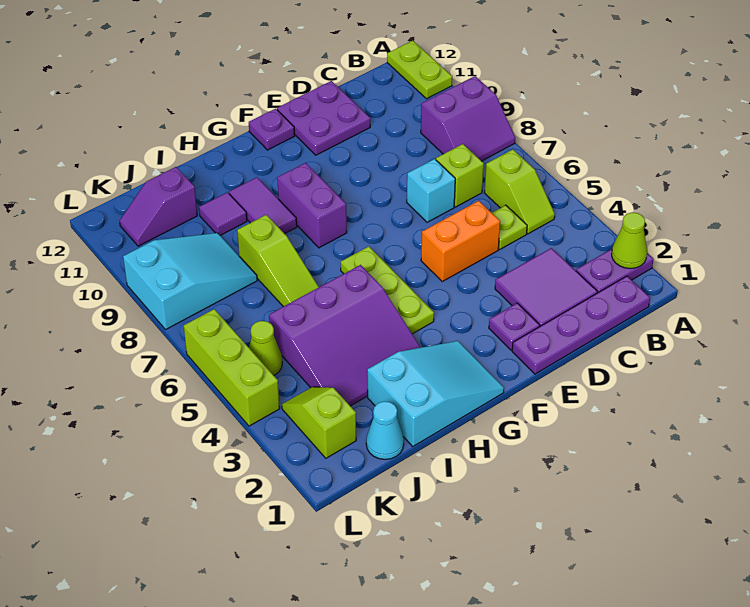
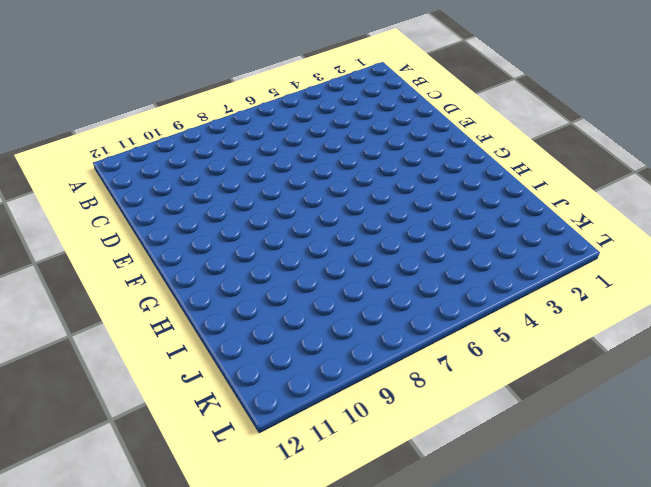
none -> purple plate A2:B2 level 1
none -> purple slope A8:B9 level 1 top 9
none -> lime plate A11:A12 level 1

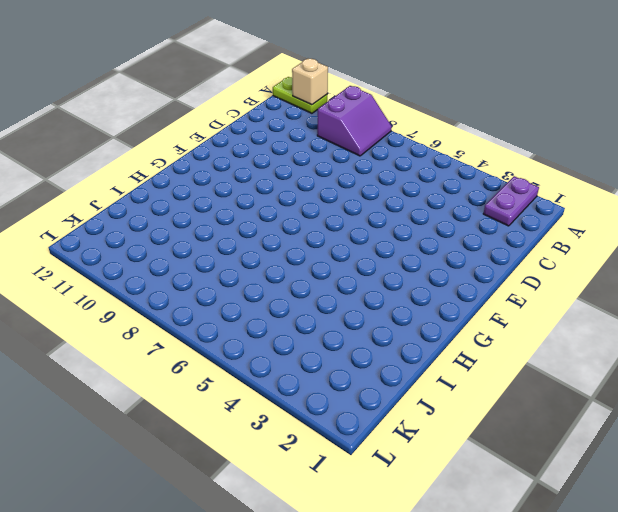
tan brick A11 level 2 -> none
none -> purple plate B1:E1 level 1
none -> lime slope B5:B6 level 1 top 6
none -> purple tile C2:D3 level 1

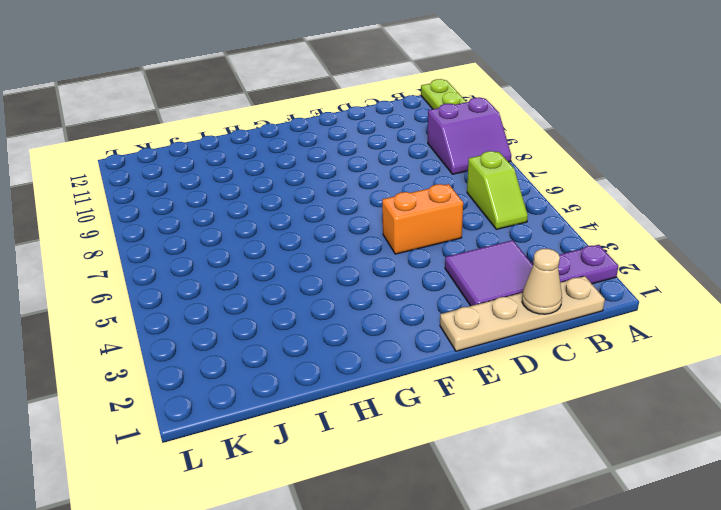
tan plate B1:E1 level 1 -> purple plate B1:E1 level 1
tan cone C1 level 2 -> none
none -> lime plate C5 level 1
none -> lime brick C7 level 1
none -> cyan brick D7 level 1

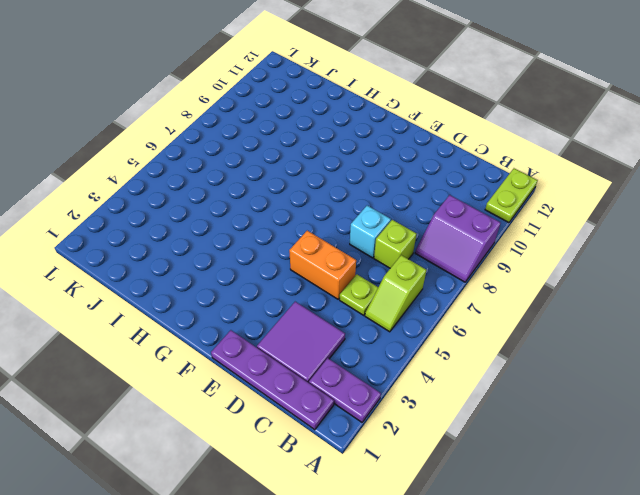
none -> purple plate D11:E12 level 1
none -> purple plate E2 level 1
none -> purple plate F12 level 1

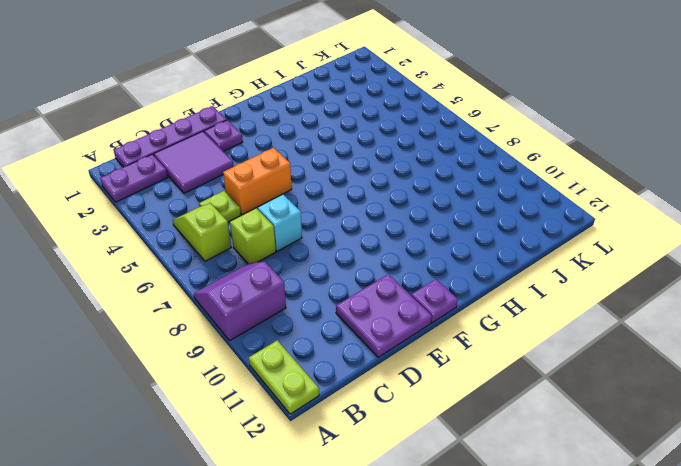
none -> cyan slope G1:I2 level 1 top I
none -> lime plate G4:G6 level 1
none -> purple brick G8:G9 level 1

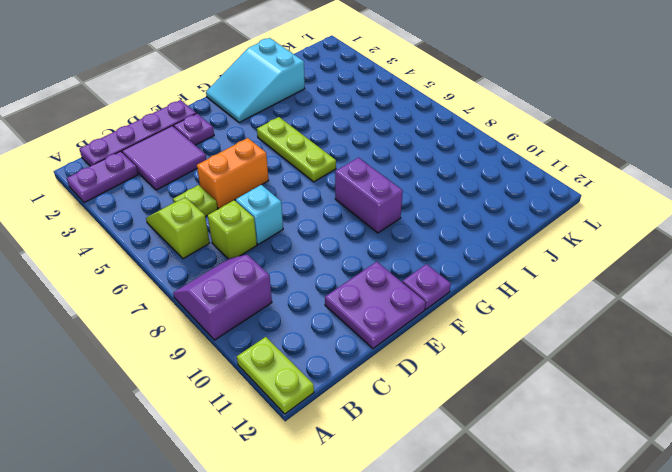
none -> purple slope H3:J5 level 1 top 5
none -> purple tile H9:H10 level 1
none -> lime slope I6:I8 level 1 top 8

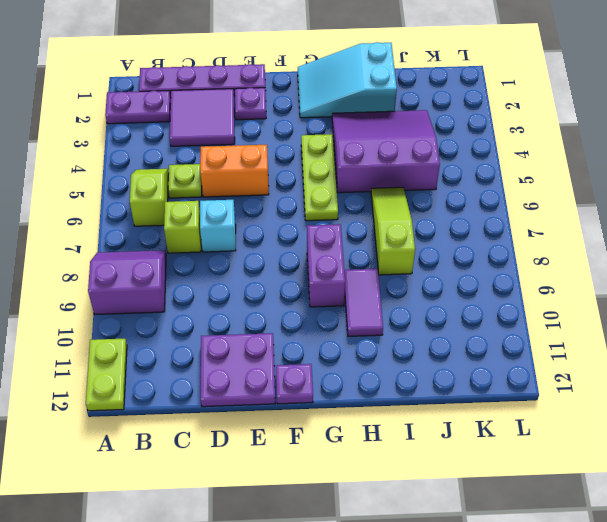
none -> purple tile I10 level 1
none -> cyan cone J1 level 1
none -> cyan slope J8:L9 level 1 top L

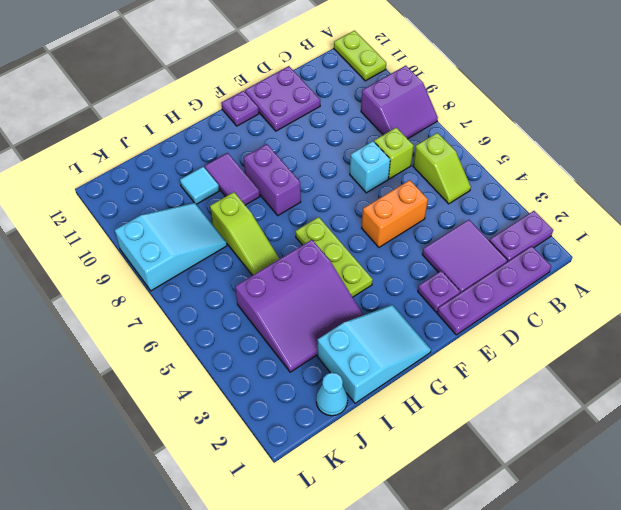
cyan tile I10 level 1 -> purple tile I10 level 1
none -> lime plate C5 level 1
none -> purple slope J11:K11 level 1 top J
none -> lime slope K2:K3 level 1 top 2

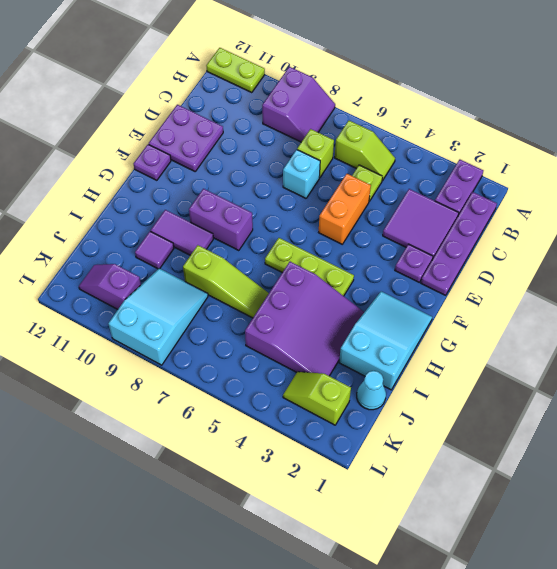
purple slope K10:K11 level 1 top 10 -> purple slope J11:K11 level 1 top J
none -> lime cone K5 level 1
none -> lime brick L4:L6 level 1
none -> lime cone A2 level 2

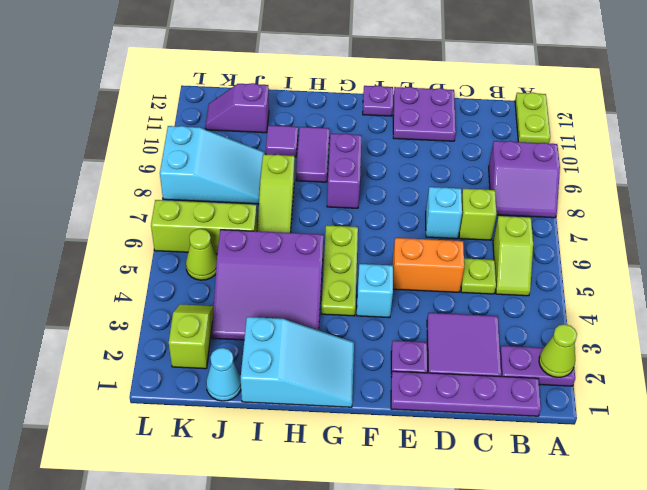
cyan brick F4 level 1 -> none
lime brick J6:L6 level 1 -> lime brick L4:L6 level 1

